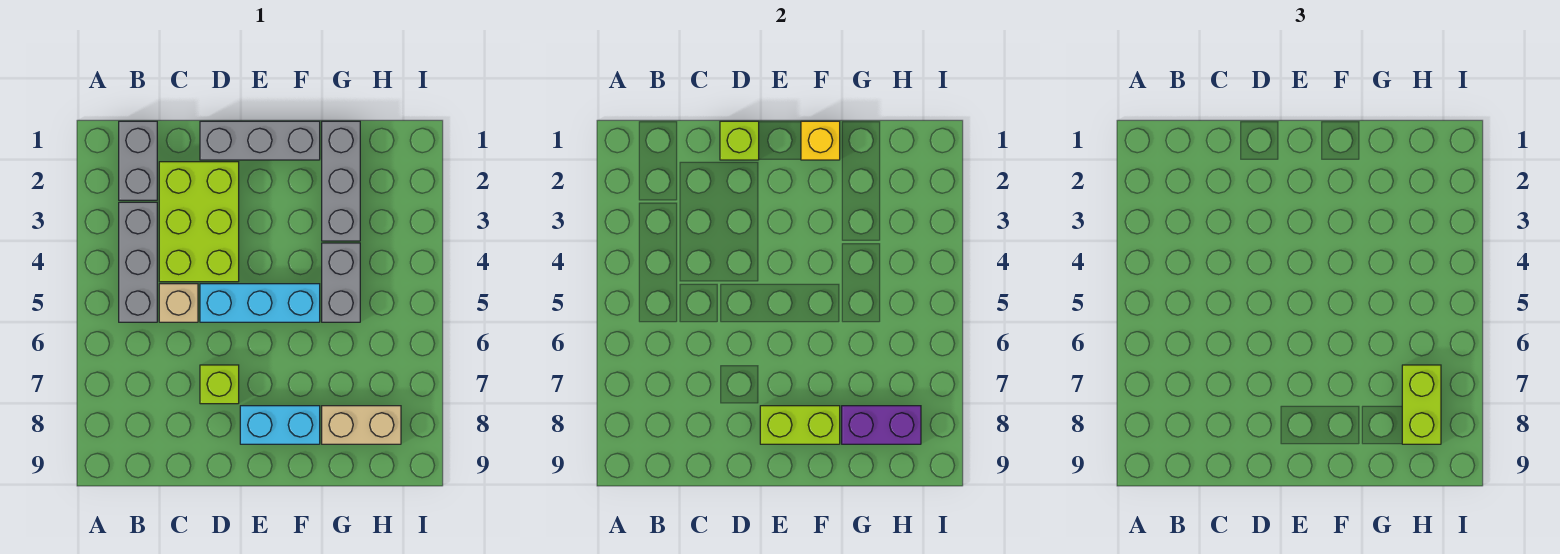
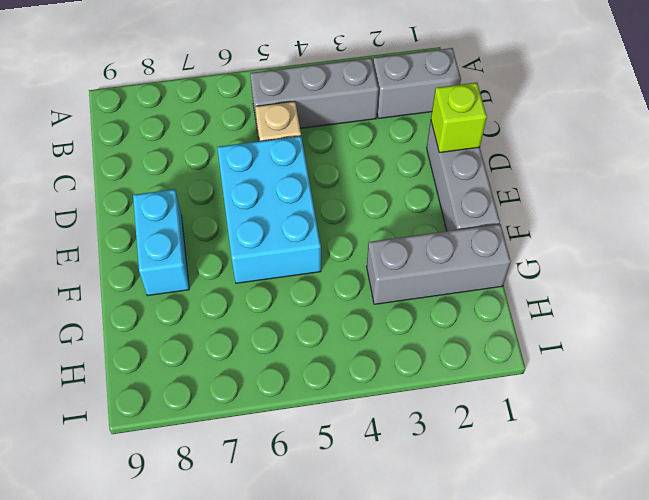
cyan brick D5:F6 level 1 -> cyan brick D5:F5 level 1
none -> lime brick C2:D4 level 1
none -> lime brick D7 level 1
none -> grey brick G4:G5 level 1

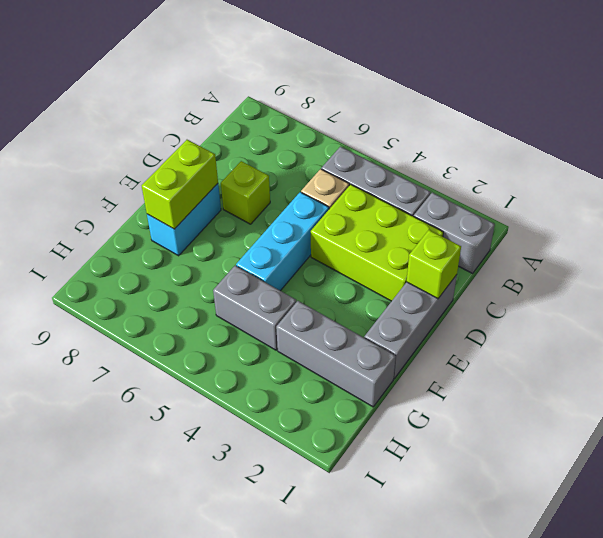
none -> tan brick G8:H8 level 1
none -> yellow brick F1 level 2
none -> purple brick G8:H8 level 2

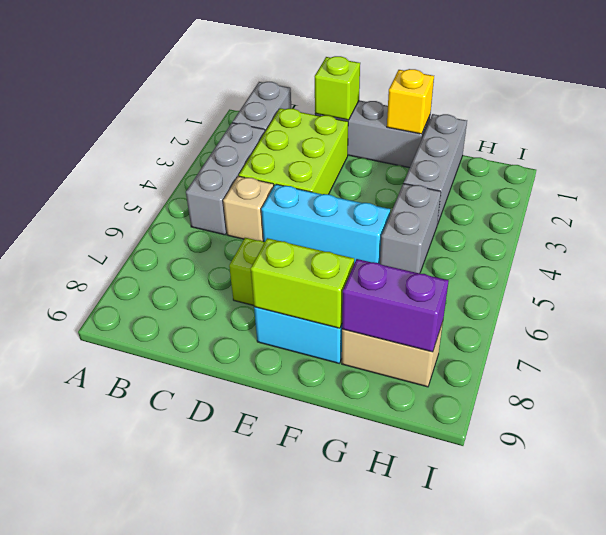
none -> lime brick H7:H8 level 3

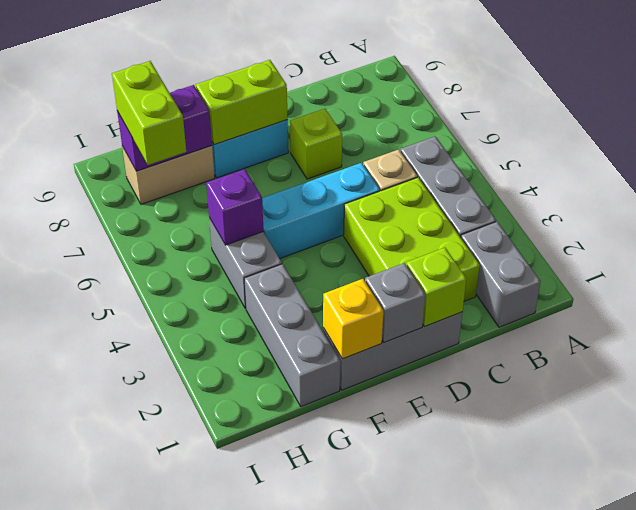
grey brick E1 level 2 -> none
purple brick G5 level 2 -> none

